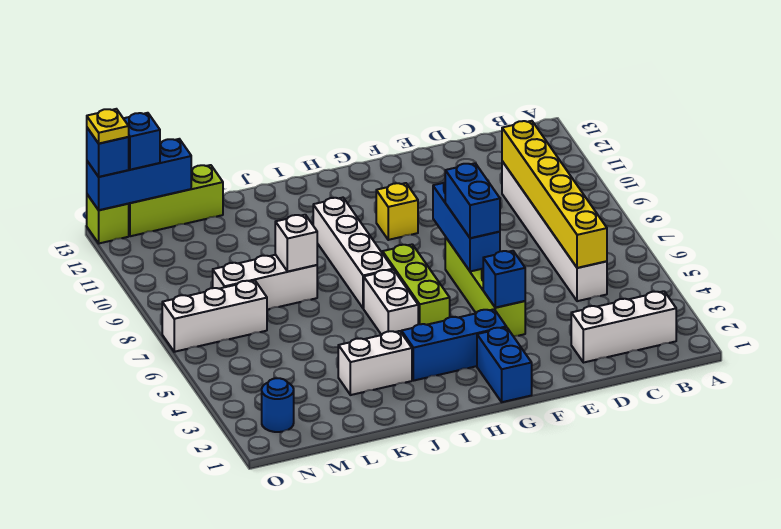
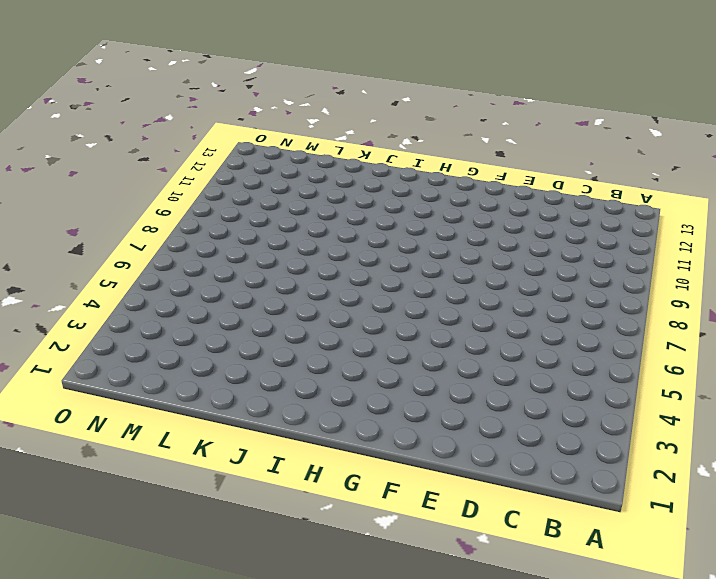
none -> white brick B2:D2 level 1
none -> white brick C5:C10 level 1
none -> lime brick F4:F7 level 1

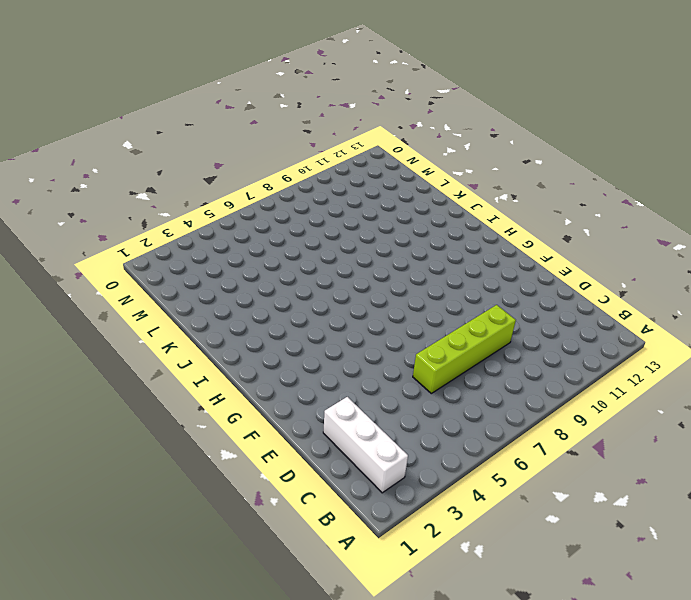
lime brick D6:D9 level 1 -> lime brick F4:F7 level 1
none -> white brick C5:C10 level 1
none -> blue brick G1:G2 level 1
none -> blue brick G3:I3 level 1

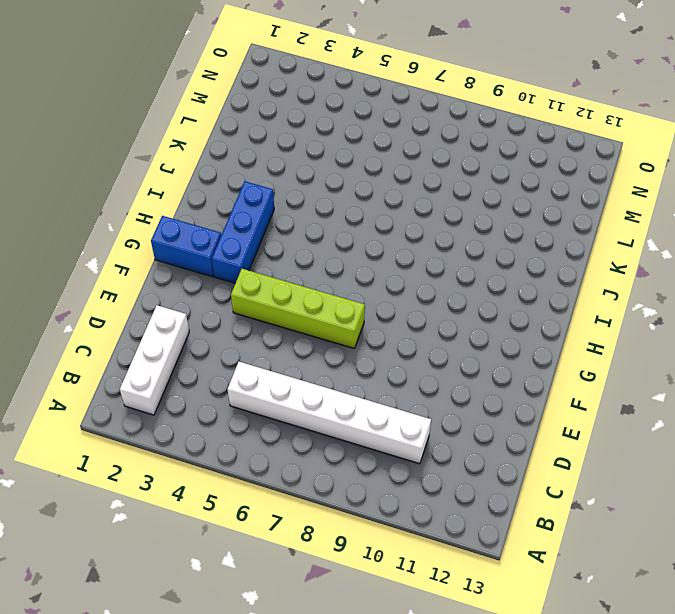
none -> yellow brick G10 level 1
none -> lime brick H5:H7 level 1
none -> white brick I5:I6 level 1

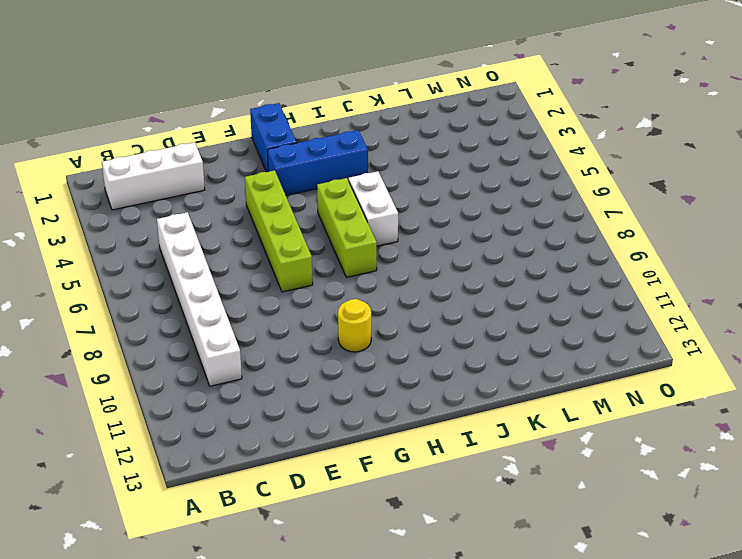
yellow round brick G10 level 1 -> yellow brick G10 level 1
none -> white brick I7:I10 level 1
none -> white brick J3:K3 level 1
none -> white brick K8:M8 level 1

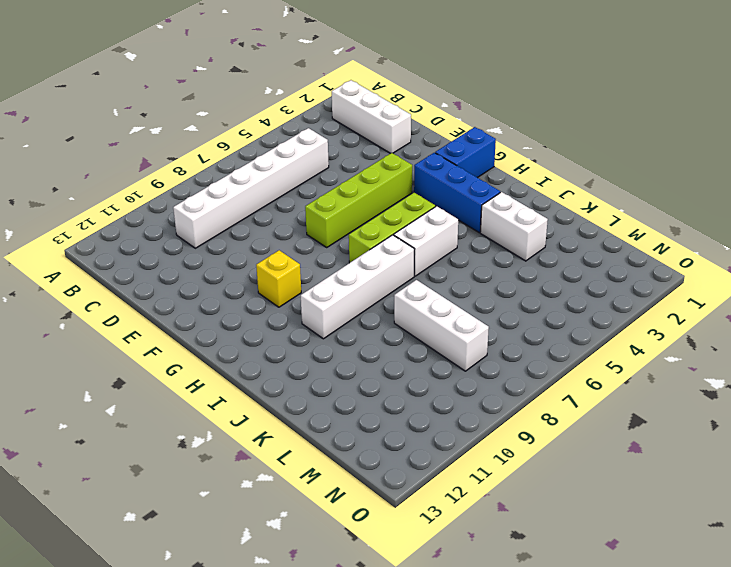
none -> lime brick L13:N13 level 1
none -> white brick M7:O7 level 1
none -> blue round brick N2 level 1

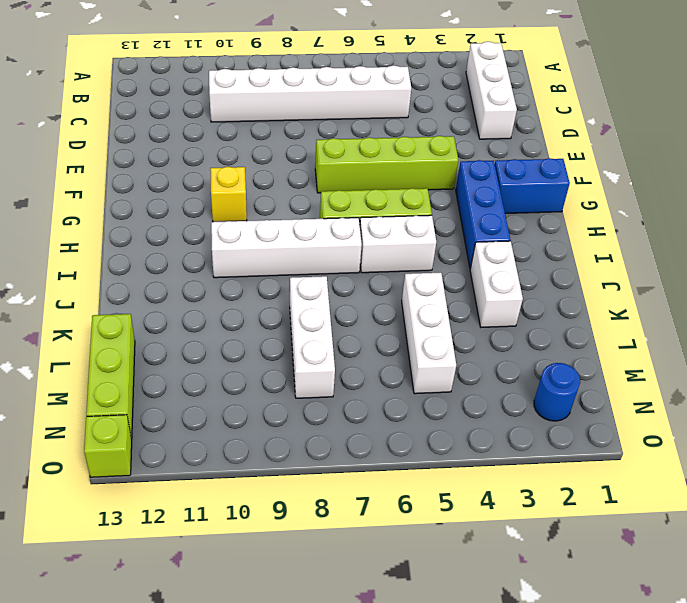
white brick K5:M5 level 1 -> white brick M7:O7 level 1
none -> yellow brick C5:C10 level 2
none -> blue brick F4 level 2
none -> blue brick F6:F8 level 2

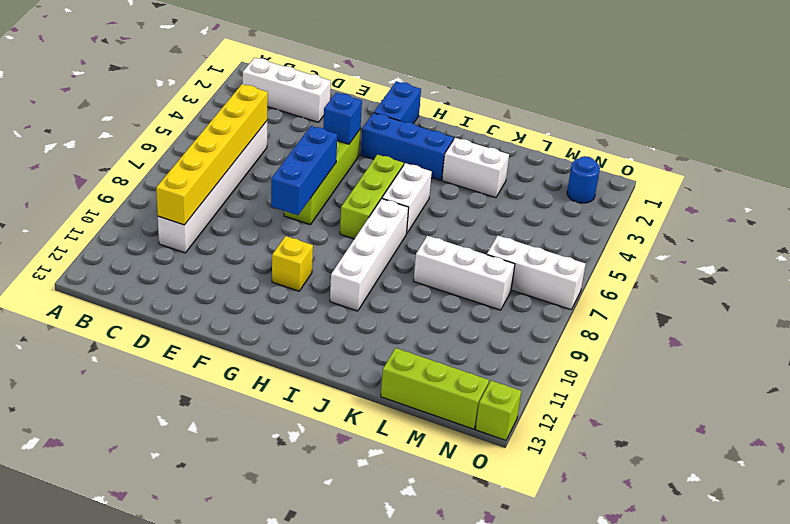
none -> white brick K8 level 2
none -> blue brick M13:O13 level 2
none -> blue brick F6:F7 level 3

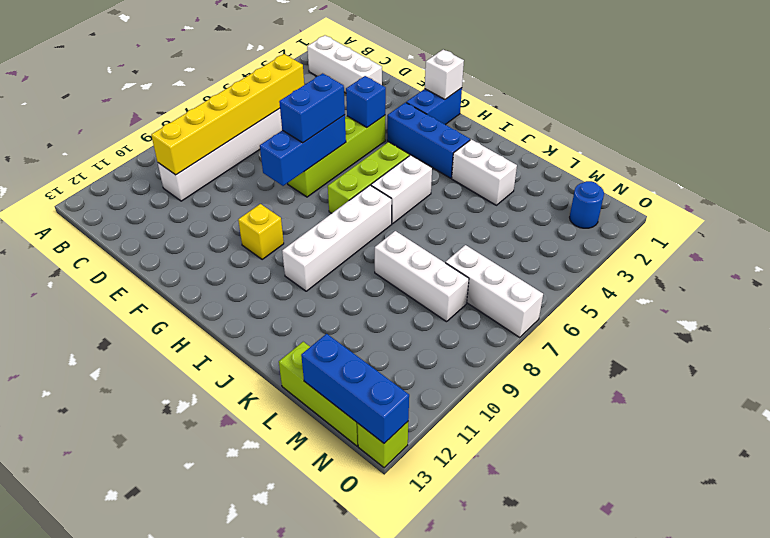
white brick G1 level 2 -> white brick K8 level 2
none -> blue brick N13 level 3
none -> blue brick O13 level 3
none -> yellow plate O13 level 4

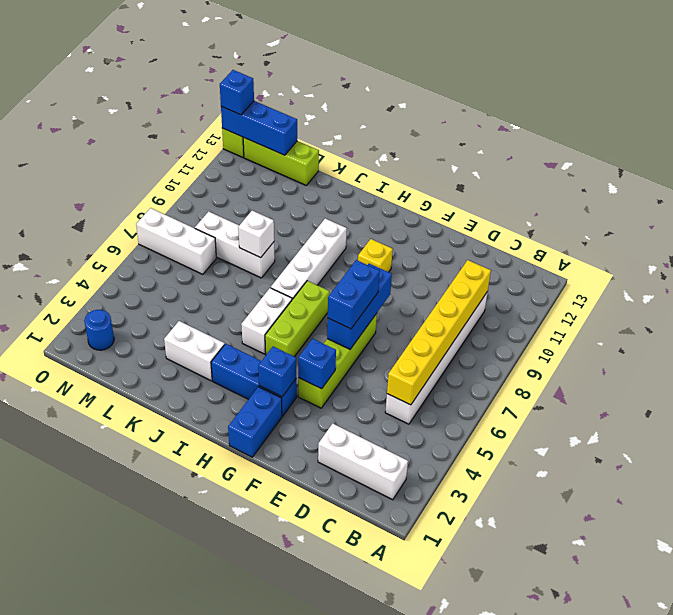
blue brick G3 level 2 -> blue brick N13 level 3
none -> yellow plate O13 level 4

